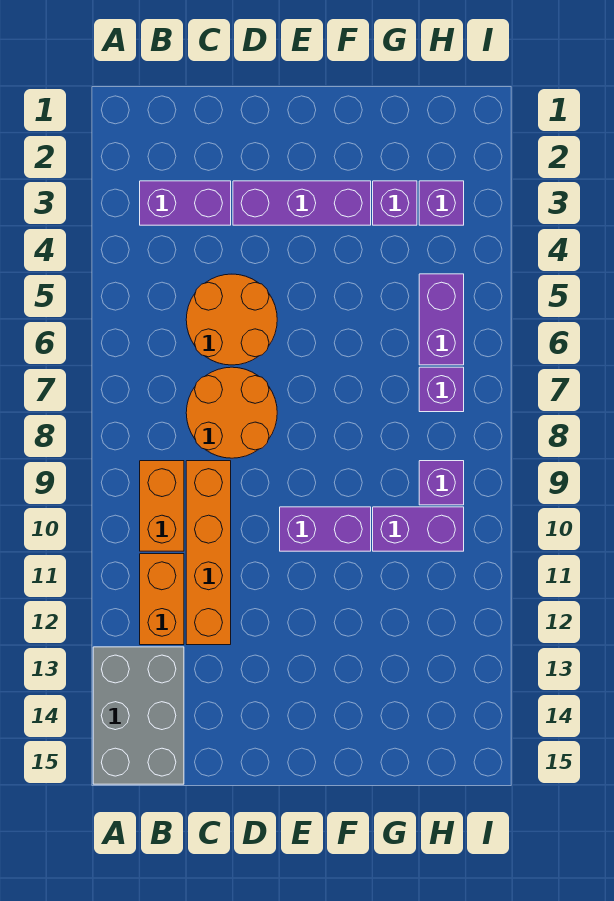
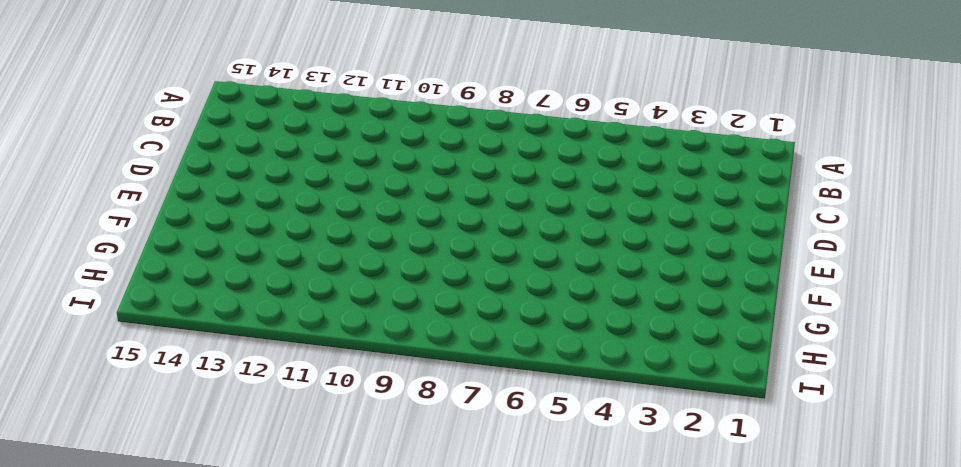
none -> grey brick A13:B15 level 1
none -> purple brick B3:C3 level 1
none -> orange brick B9:B10 level 1

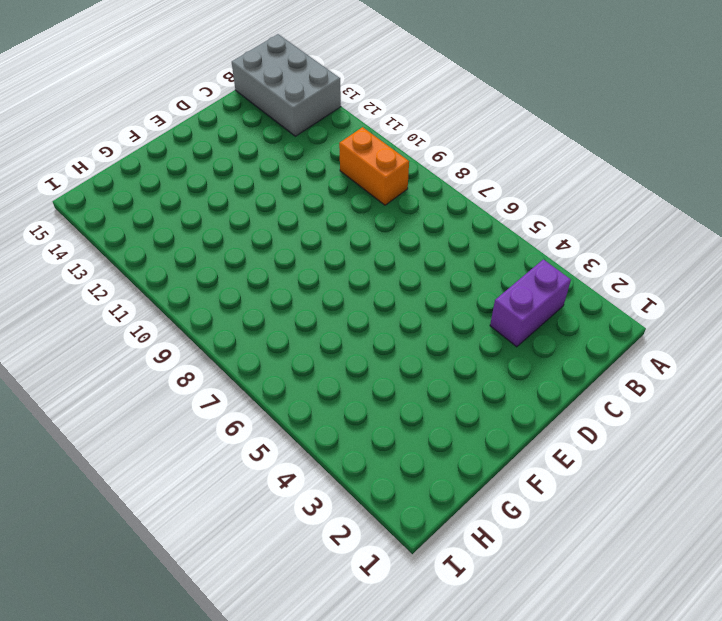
none -> orange brick B11:B12 level 1
none -> orange round brick C5:D6 level 1
none -> orange round brick C7:D8 level 1

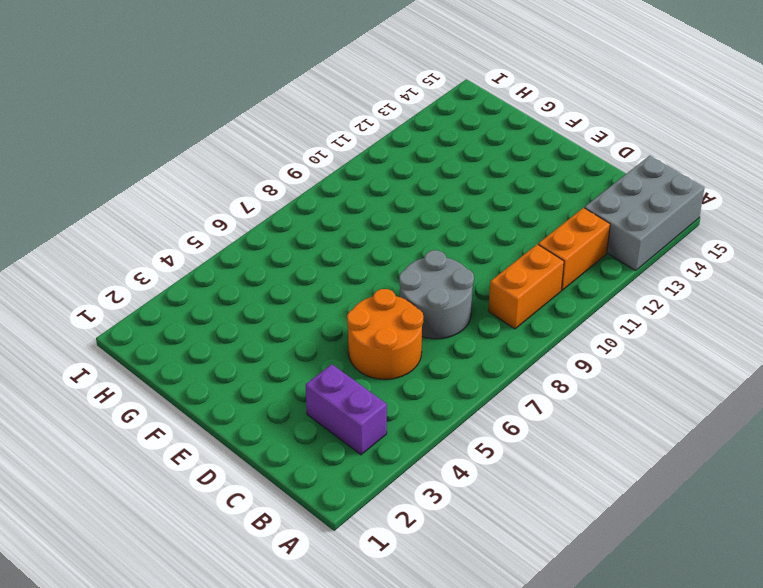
grey round brick C7:D8 level 1 -> orange round brick C7:D8 level 1
none -> orange brick C9:C12 level 1
none -> purple brick D3:F3 level 1
none -> purple brick E10:F10 level 1

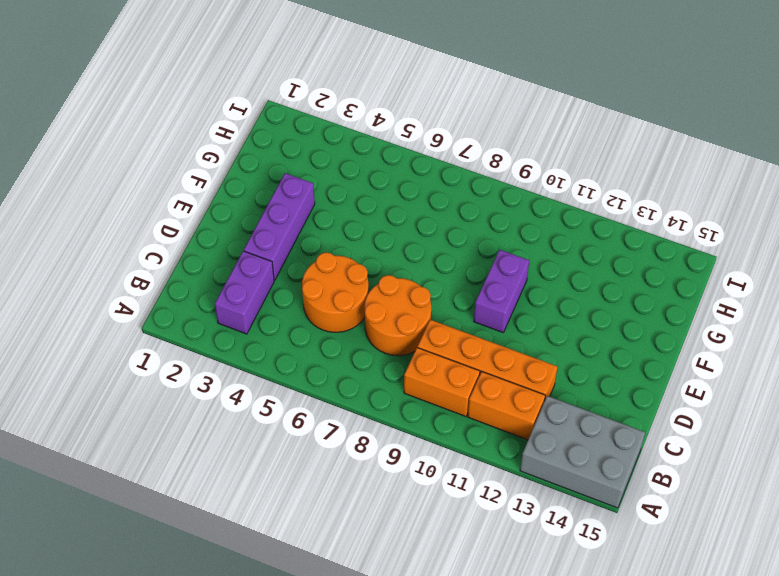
none -> purple brick G3 level 1
none -> purple brick G10:H10 level 1
none -> purple brick H3 level 1

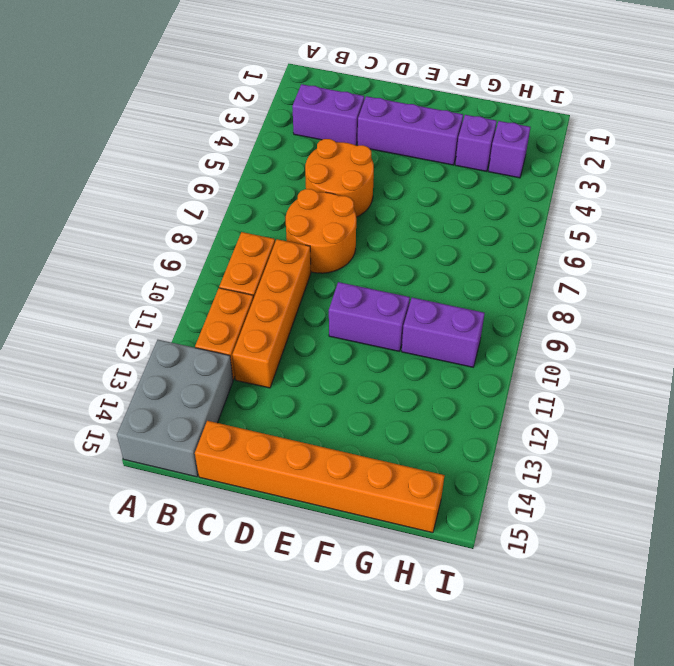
orange brick C15:H15 level 1 -> none
none -> purple brick H5:H6 level 1
none -> purple brick H7 level 1
none -> purple brick H9 level 1

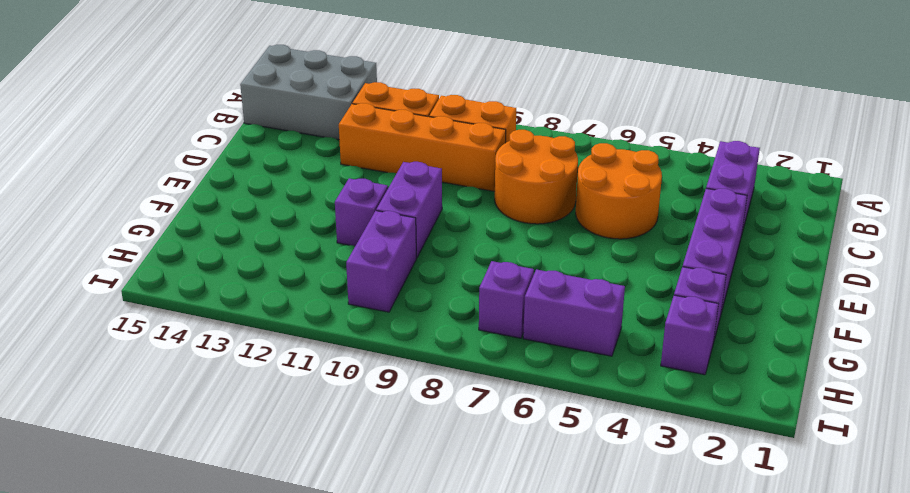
purple brick F11 level 1 -> purple brick H9 level 1

